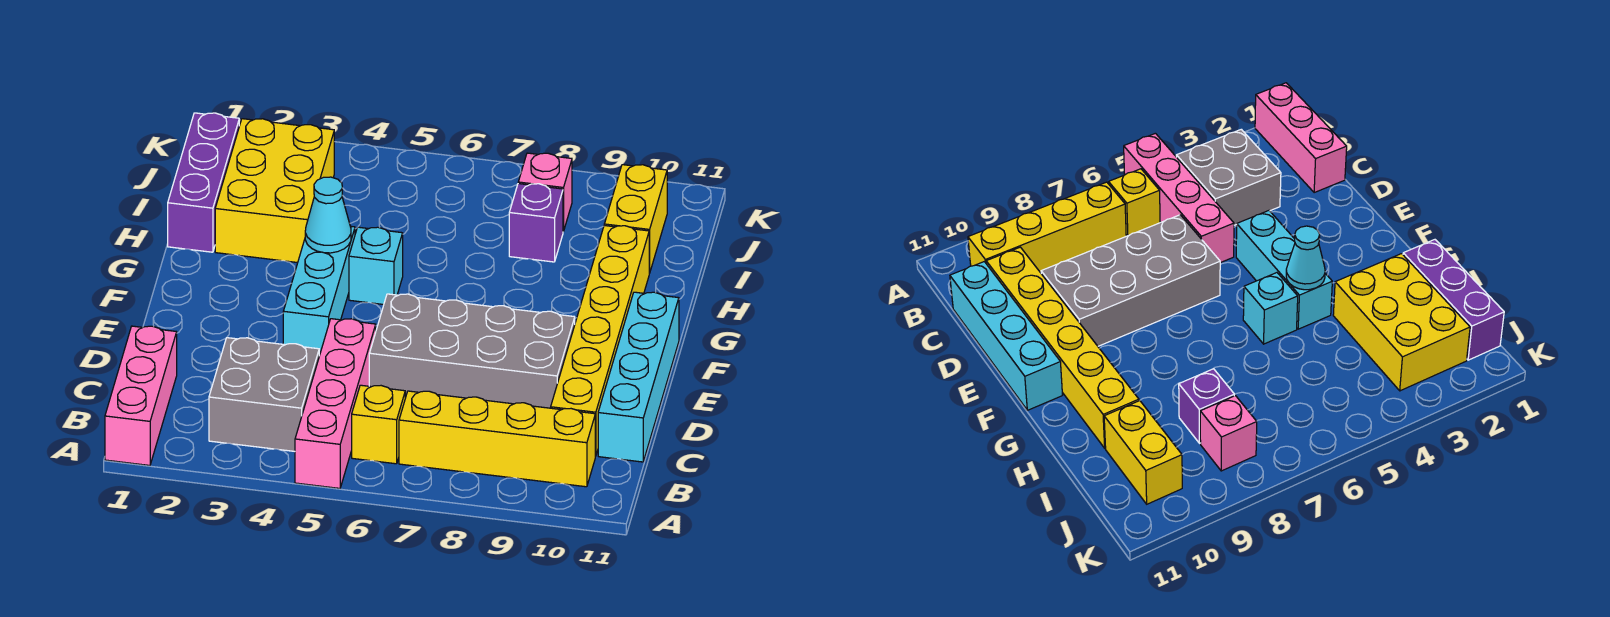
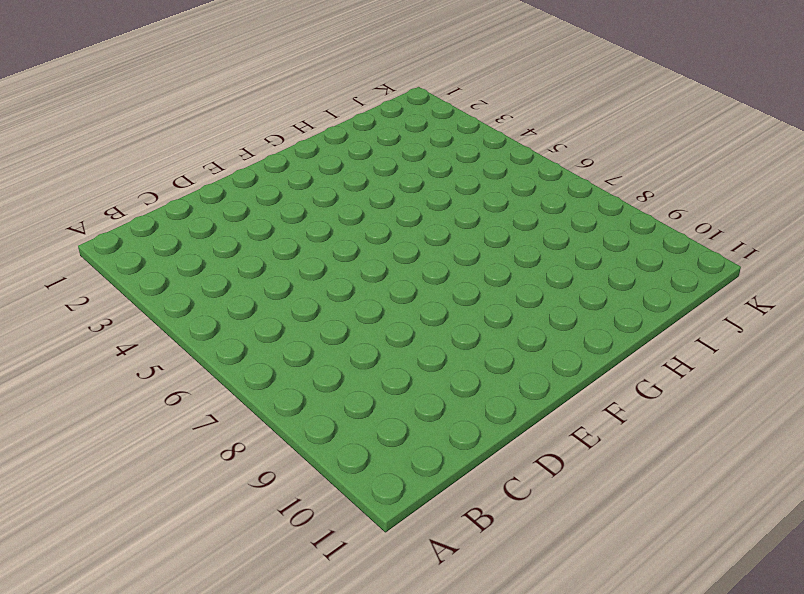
none -> pink brick A1:C1 level 1
none -> pink brick A5:D5 level 1
none -> grey brick B3:C4 level 1

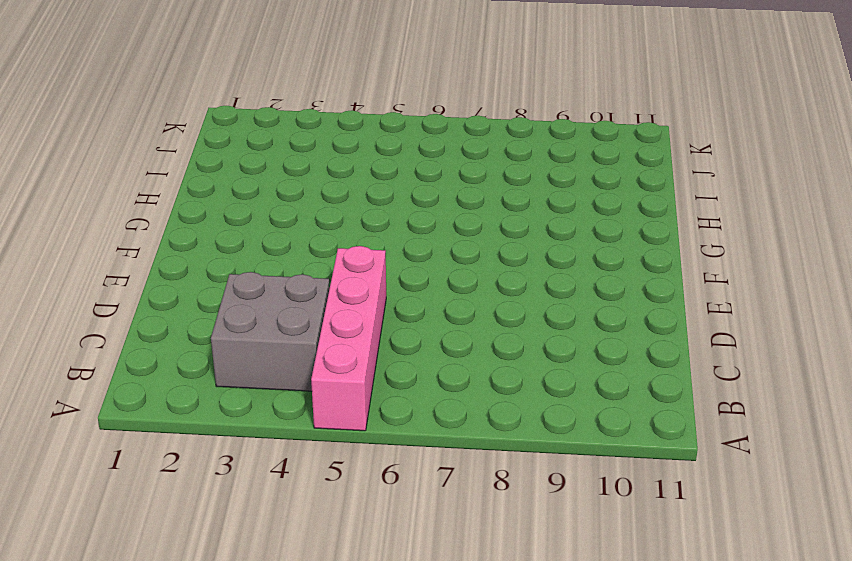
none -> pink brick A1:C1 level 1
none -> yellow brick B6 level 1
none -> yellow brick B7:B10 level 1

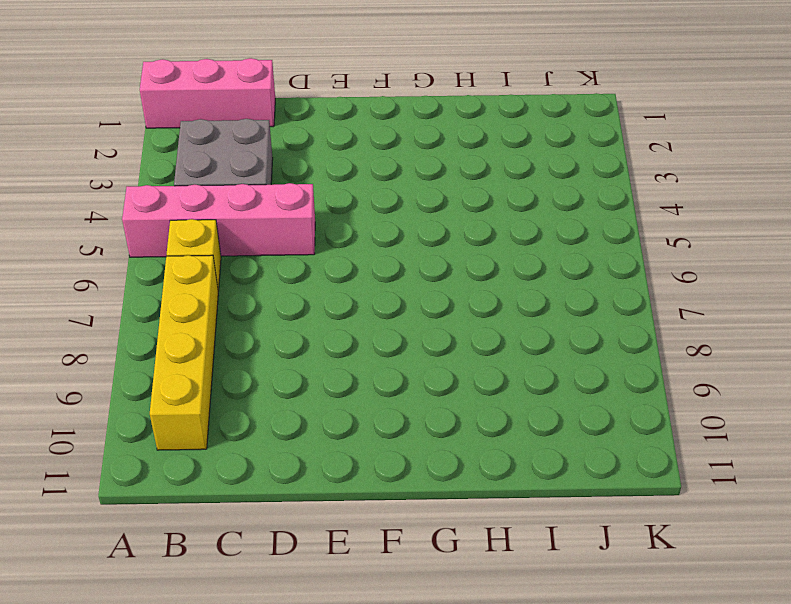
none -> yellow brick C10:H10 level 1
none -> cyan brick C11:F11 level 1
none -> grey brick D6:E9 level 1

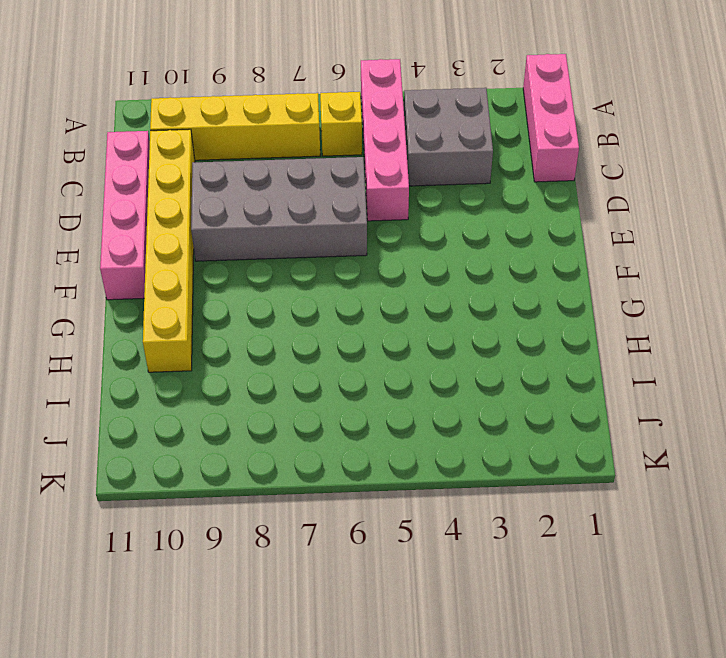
pink brick C11:F11 level 1 -> cyan brick C11:F11 level 1
none -> cyan brick E4:G4 level 1
none -> cyan brick G5 level 1
none -> purple brick H1:J1 level 1

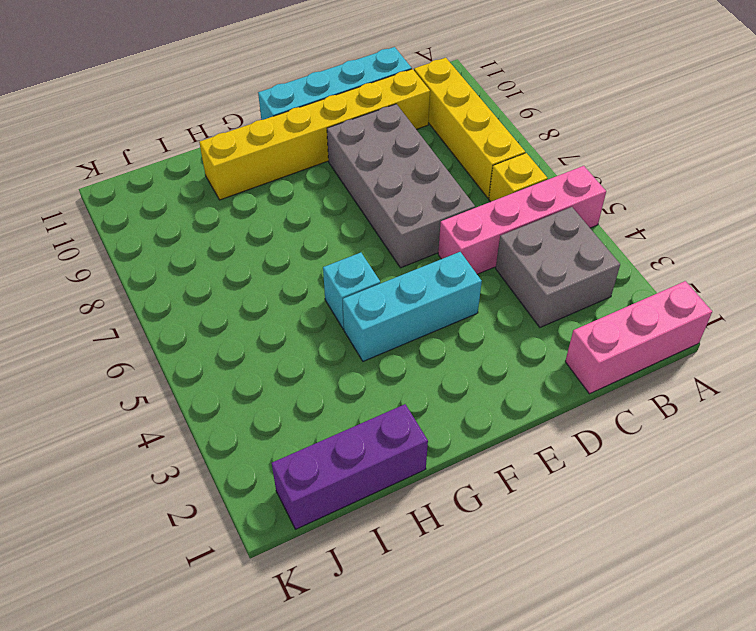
none -> yellow brick H2:J3 level 1
none -> purple brick I8 level 1
none -> yellow brick I10:J10 level 1

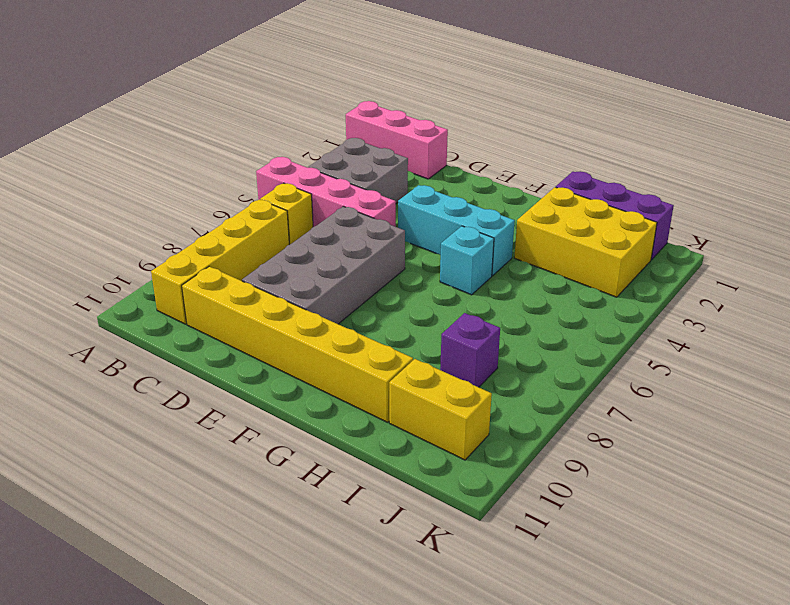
none -> cyan brick C11:F11 level 1
none -> pink brick J8 level 1
none -> cyan cone G4 level 2

